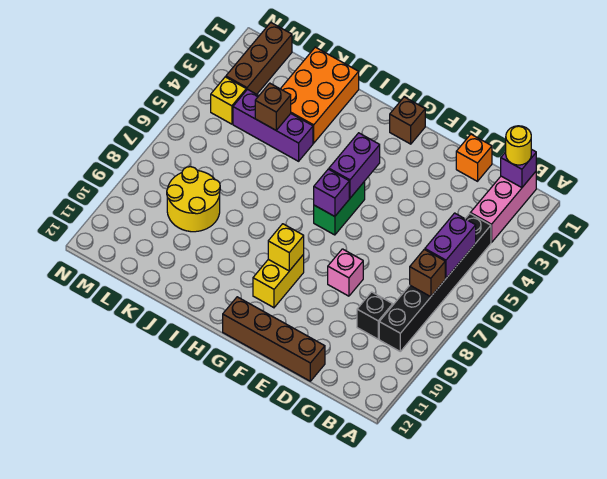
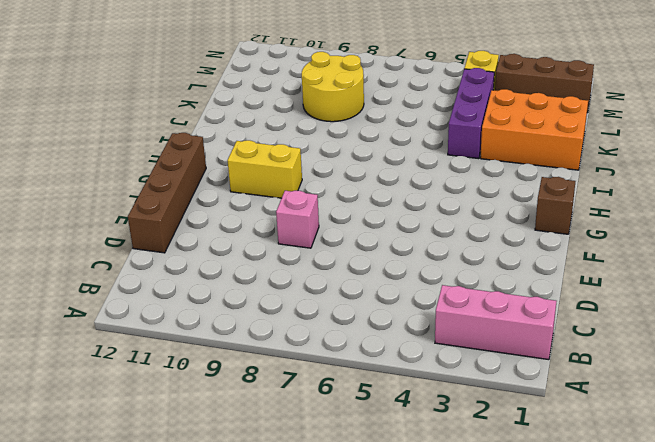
none -> black brick B4:B9 level 1
none -> black brick C9 level 1
none -> orange brick D1 level 1

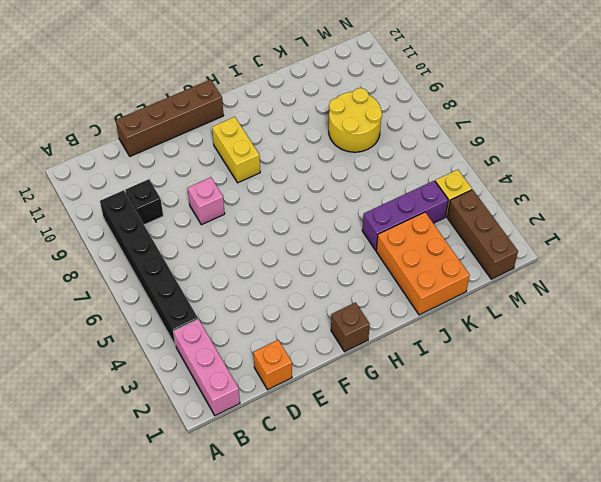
none -> green brick G5:G6 level 1
none -> purple brick B1 level 2
none -> purple brick B5:B6 level 2

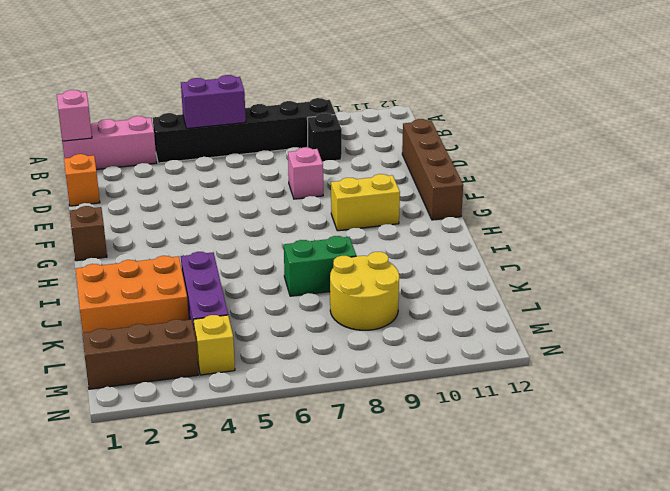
pink brick B1 level 2 -> purple brick B1 level 2
green brick J7:J8 level 1 -> green brick G5:G6 level 1
none -> brown brick B7 level 2
none -> purple brick G4:G5 level 2
none -> purple brick G6 level 2

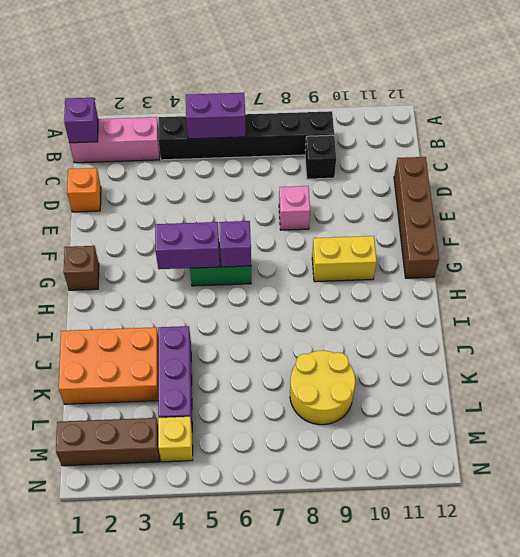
none -> brown brick B7 level 2
none -> yellow brick G9 level 2
none -> brown brick K4 level 2

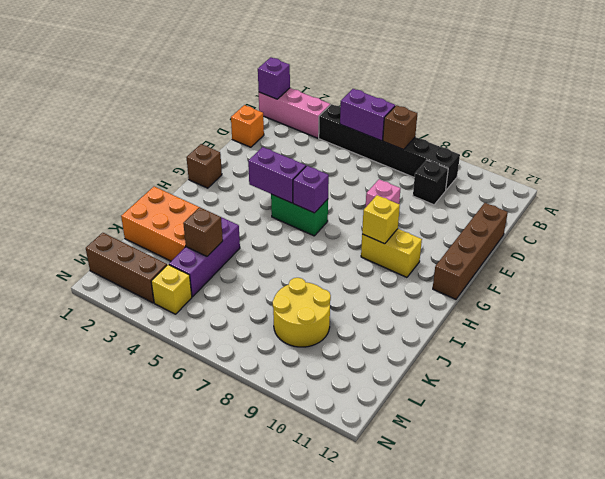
none -> yellow round brick B1 level 3

